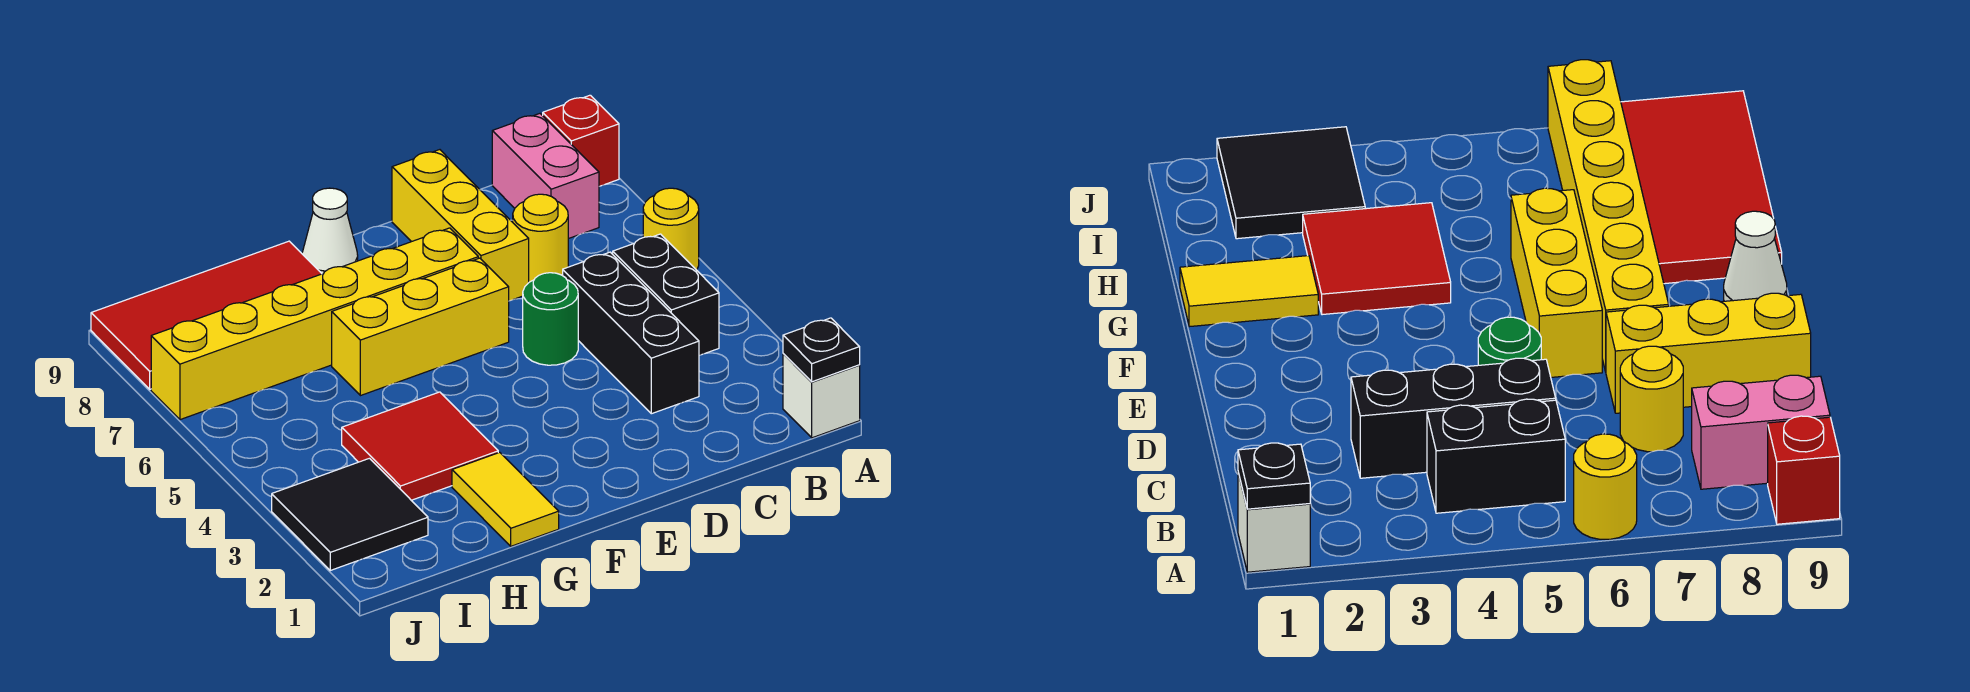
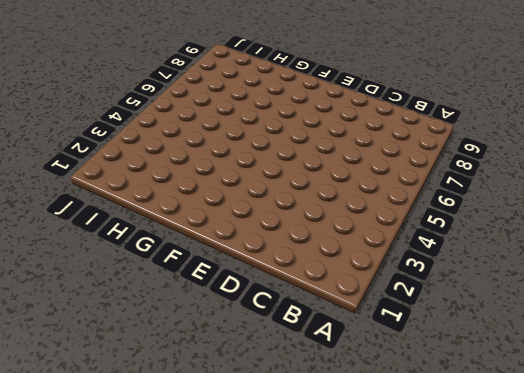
none -> white brick A1 level 1
none -> yellow round brick A6 level 1
none -> red brick A9 level 1

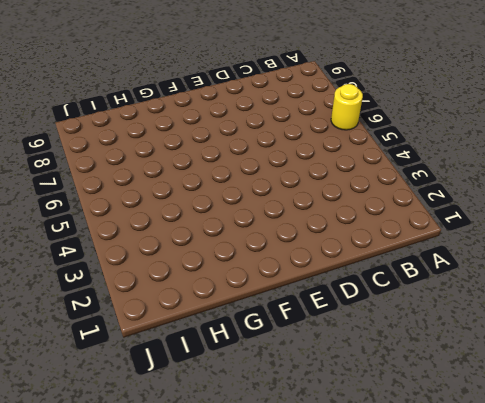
none -> white brick A1 level 1
none -> red brick A9 level 1
none -> black brick B4:B5 level 1

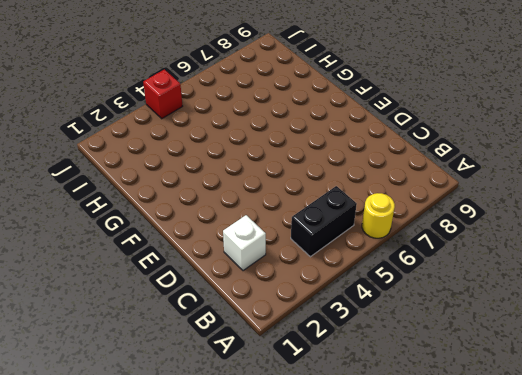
white brick C2 level 1 -> white brick A1 level 1
red brick J4 level 1 -> red brick A9 level 1
none -> pink brick B8:B9 level 1
none -> black brick C3:C5 level 1
none -> yellow round brick C7 level 1

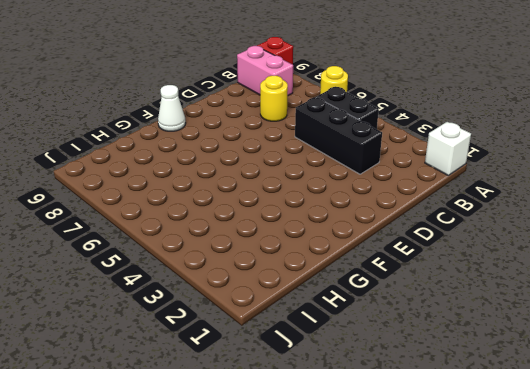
none -> green round brick D5 level 1
none -> yellow brick D7:D9 level 1
none -> yellow brick E6:G6 level 1

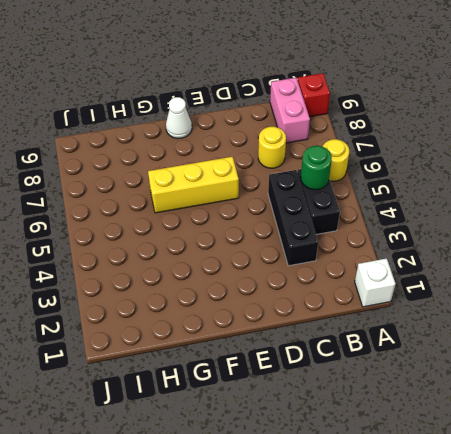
green round brick B5 level 2 -> green round brick D5 level 1
none -> yellow brick D7:D9 level 1
none -> yellow brick E7:J7 level 1
none -> yellow tile G1:G2 level 1

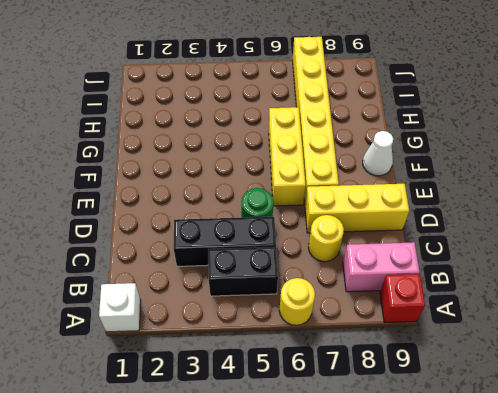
none -> yellow tile G1:G2 level 1
none -> red tile G3:H4 level 1
none -> red tile G8:J9 level 1

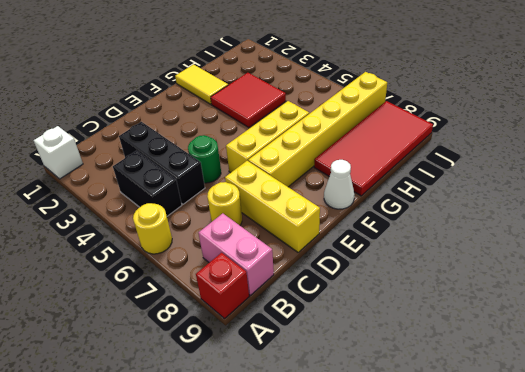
none -> black tile I2:J3 level 1
none -> black plate A1 level 2

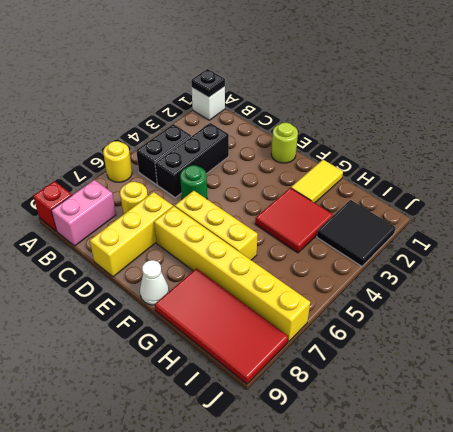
lime round brick E1 level 1 -> none

